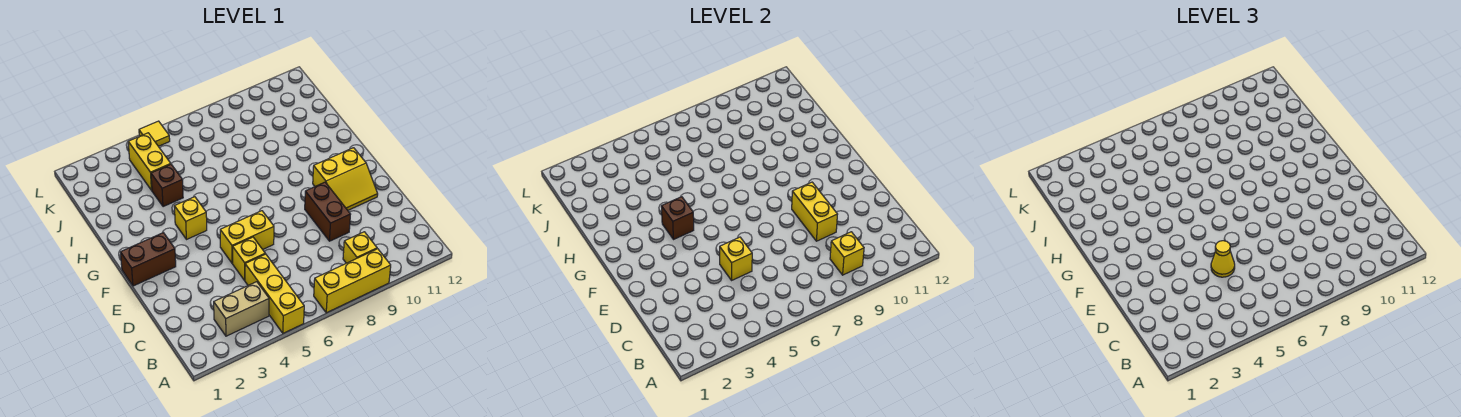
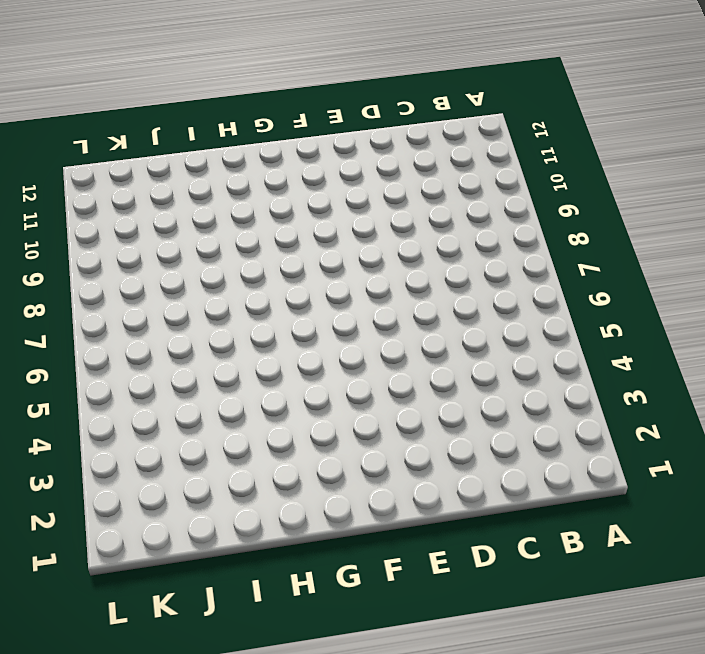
none -> yellow brick A5:C5 level 1
none -> yellow brick A7:A9 level 1
none -> tan brick B3:B4 level 1

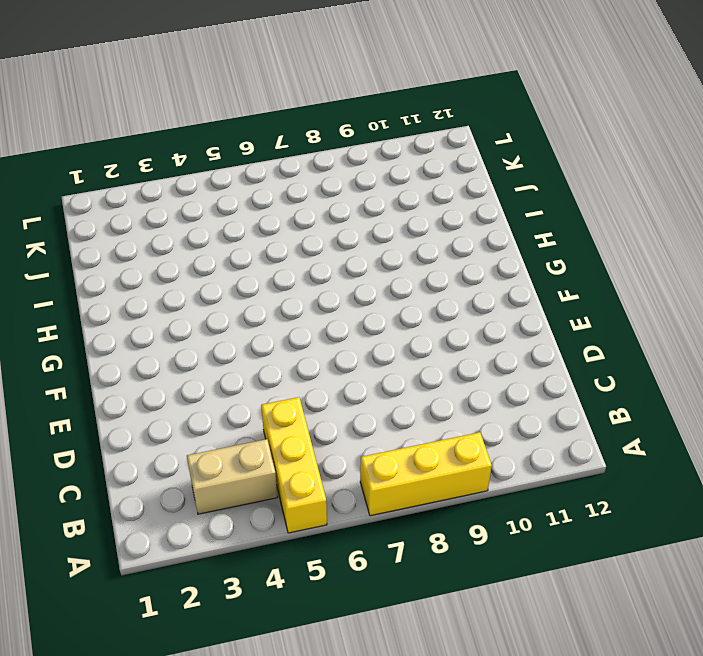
none -> yellow brick B9 level 1
none -> yellow brick D5 level 1
none -> brown brick D9:E9 level 1

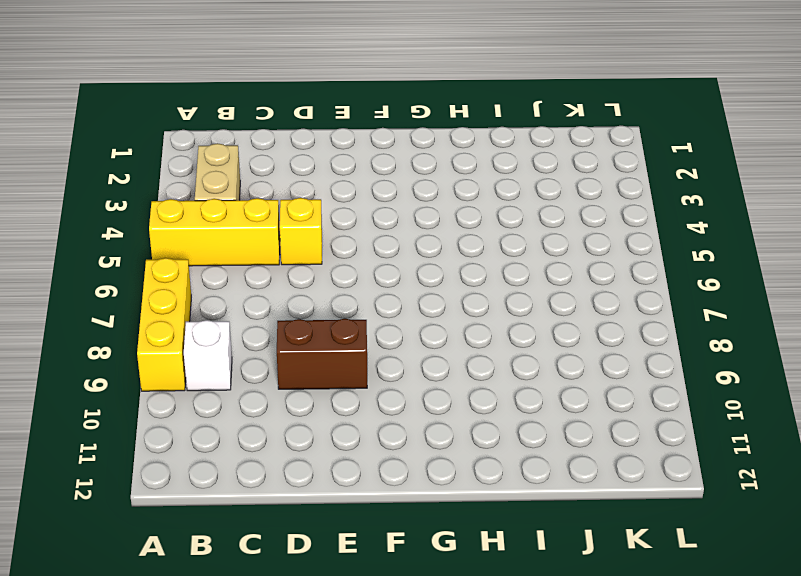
white brick B9 level 1 -> yellow brick B9 level 1
none -> yellow brick E5:E6 level 1
none -> yellow slope E10:F11 level 1 top F
none -> brown brick F1:F2 level 1

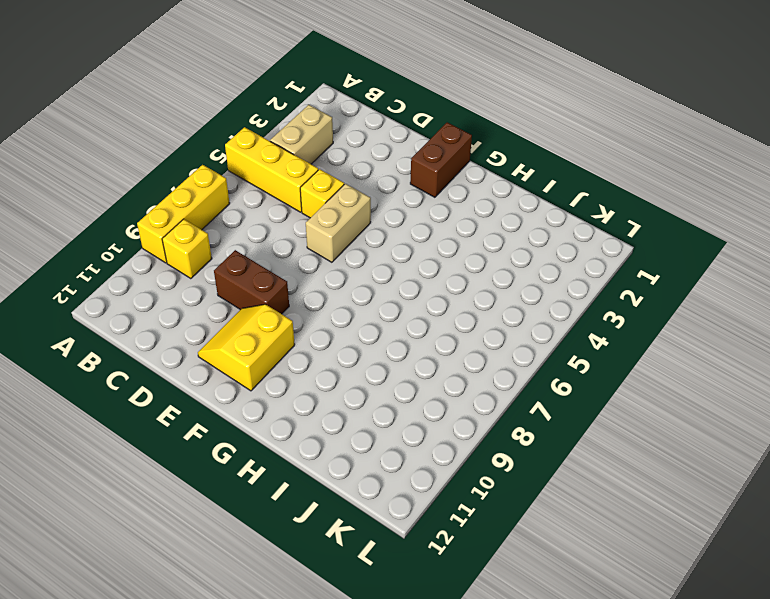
tan brick E5:E6 level 1 -> yellow brick E5:E6 level 1
none -> yellow brick G4 level 1
none -> brown brick I4 level 1
none -> yellow brick J4:K4 level 1

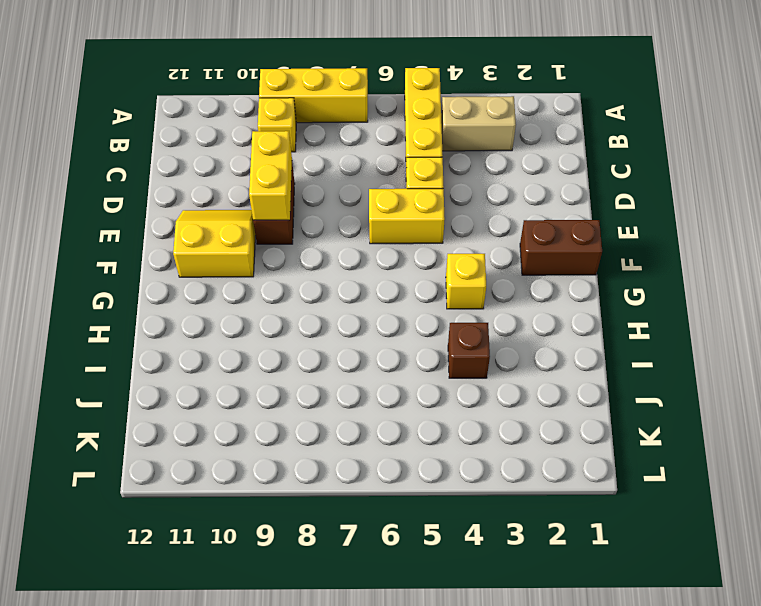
none -> yellow brick J4:K4 level 1
none -> yellow tile L5 level 1
none -> yellow brick B9 level 2

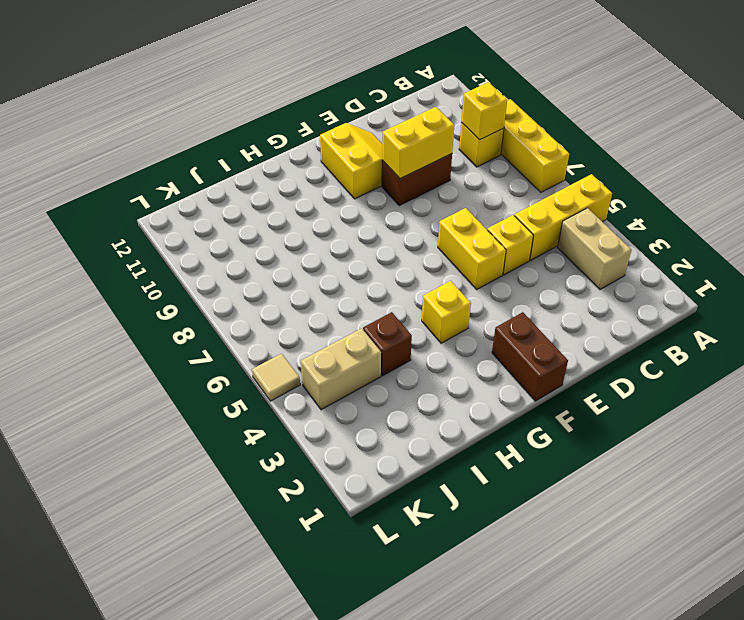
tan brick J4:K4 level 1 -> yellow brick J4:K4 level 1
tan tile L5 level 1 -> yellow tile L5 level 1
none -> yellow brick D5 level 2
none -> brown brick G4 level 2
none -> yellow cone D5 level 3

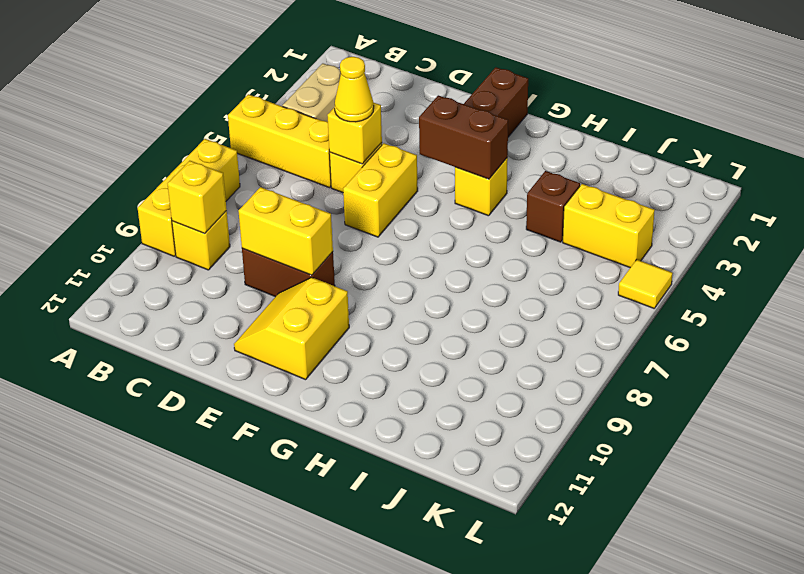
brown brick F4:G4 level 2 -> brown brick G4 level 2

